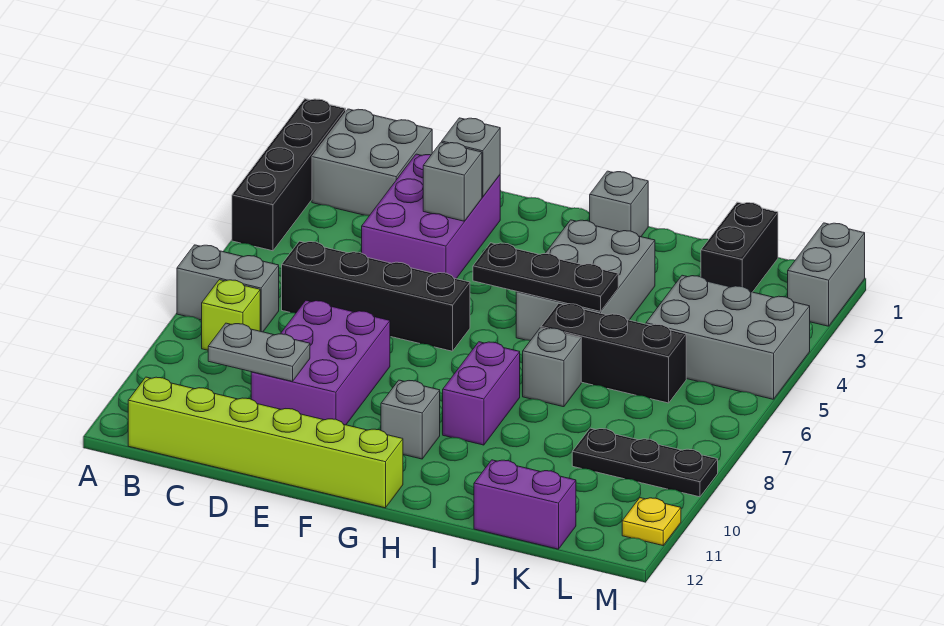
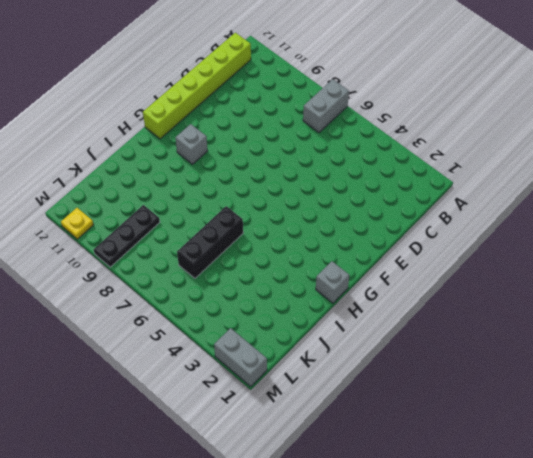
none -> black brick A1:A4 level 1
none -> grey brick B1:C2 level 1
none -> lime brick B8 level 1

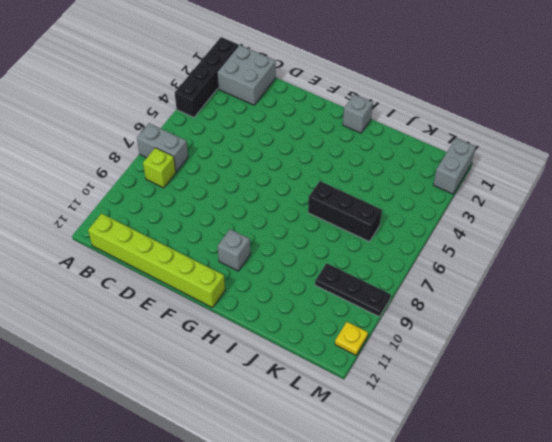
none -> black brick C6:F6 level 1
none -> purple brick D2:E4 level 1
none -> purple brick D8:E10 level 1

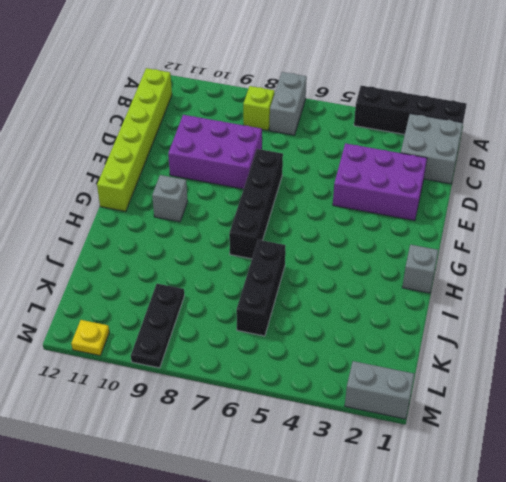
black brick E7:H7 level 1 -> black brick C6:F6 level 1
none -> grey brick H3:I5 level 1
none -> purple brick H8:H9 level 1
none -> grey brick I7 level 1

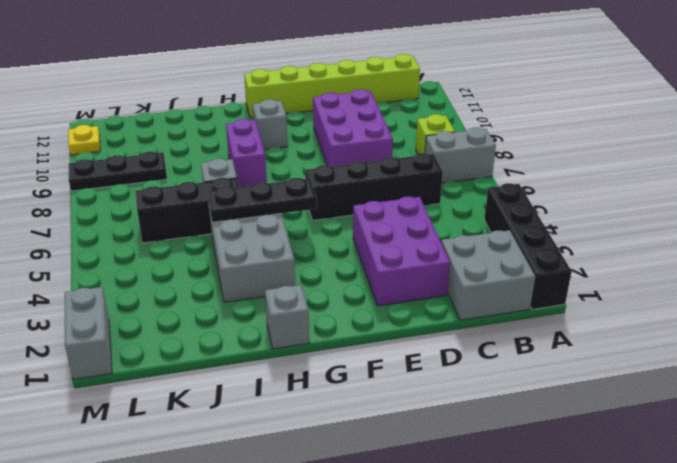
none -> purple brick J12:K12 level 1
none -> black brick K1:K2 level 1
none -> grey brick K4:M5 level 1

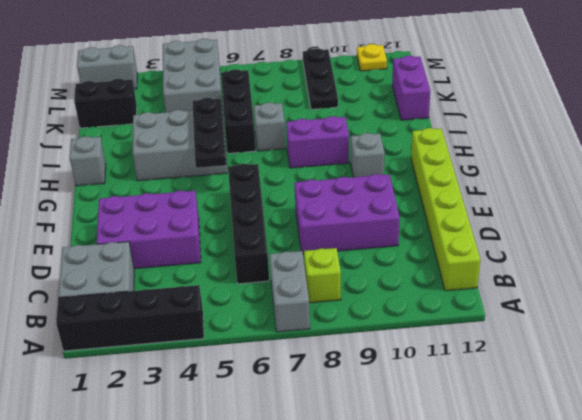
none -> grey plate C10:D10 level 2
none -> grey brick E2 level 2
none -> grey brick E3 level 2

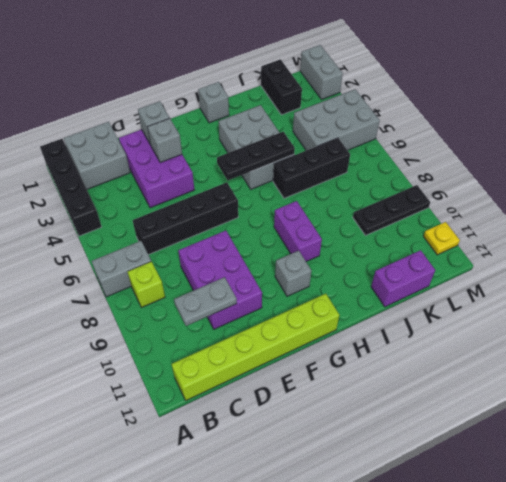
none -> grey brick I7 level 1

